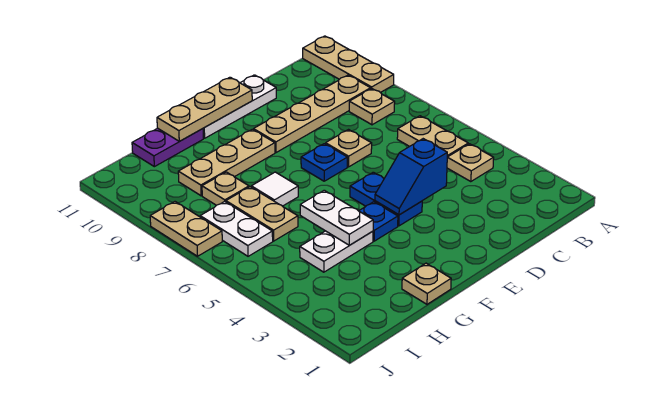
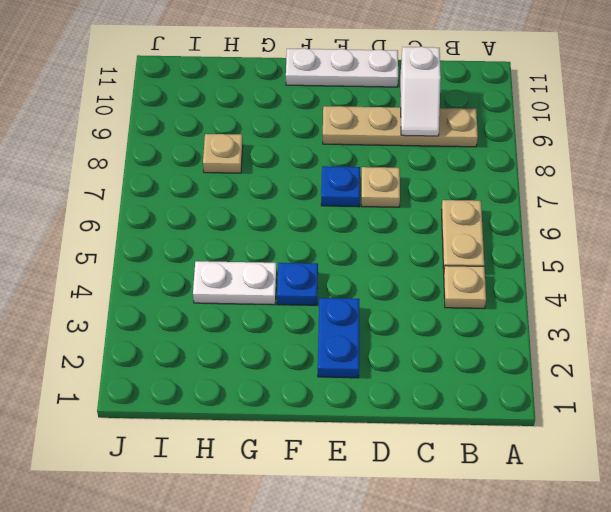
white slope C9:C10 level 2 top 10 -> none
blue plate E2:E3 level 1 -> blue plate E4:E5 level 1
none -> tan plate A9:A11 level 1
none -> tan plate B8 level 1
none -> tan plate F9:H9 level 1

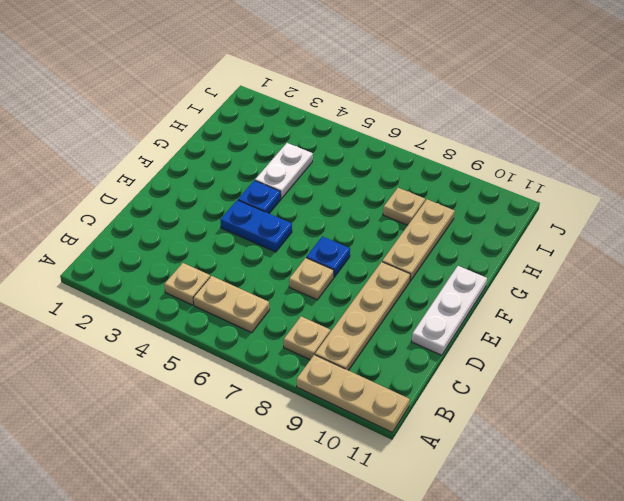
none -> tan plate G1 level 1
none -> white tile G7 level 1
none -> purple plate G11:H11 level 1

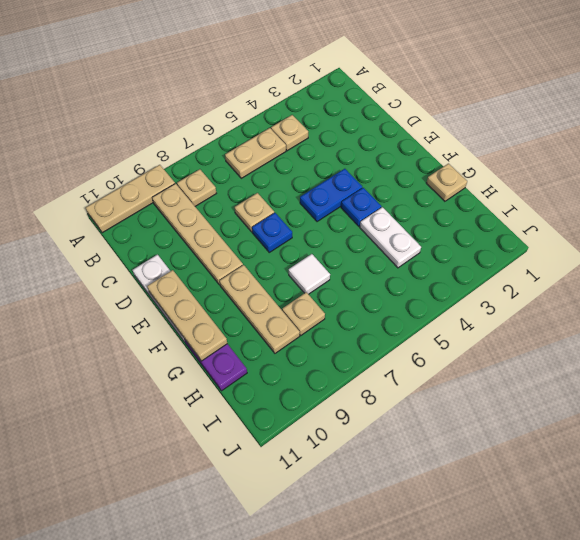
none -> tan plate H6:H7 level 1
none -> white plate I6:I7 level 1
none -> tan plate J7:J8 level 1

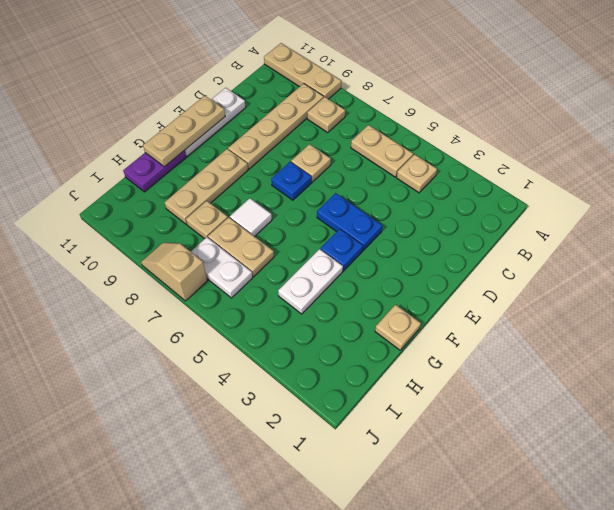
tan slope J7:J8 level 1 top 7 -> tan plate J7:J8 level 1
none -> blue slope D4:E4 level 2 top D
none -> white plate G4:G5 level 2

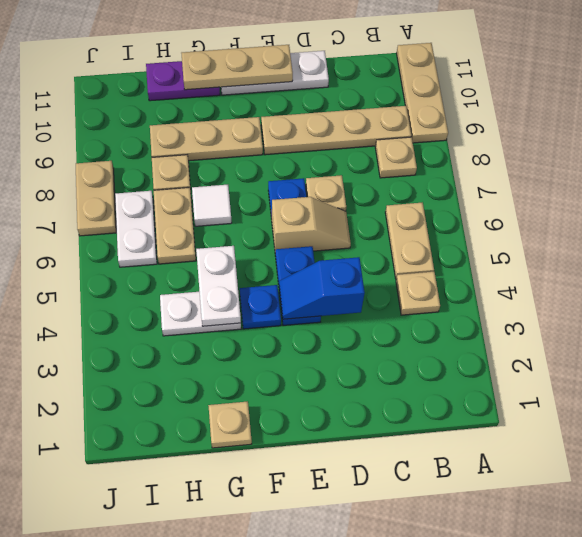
tan slope D6:E6 level 1 top E -> none

